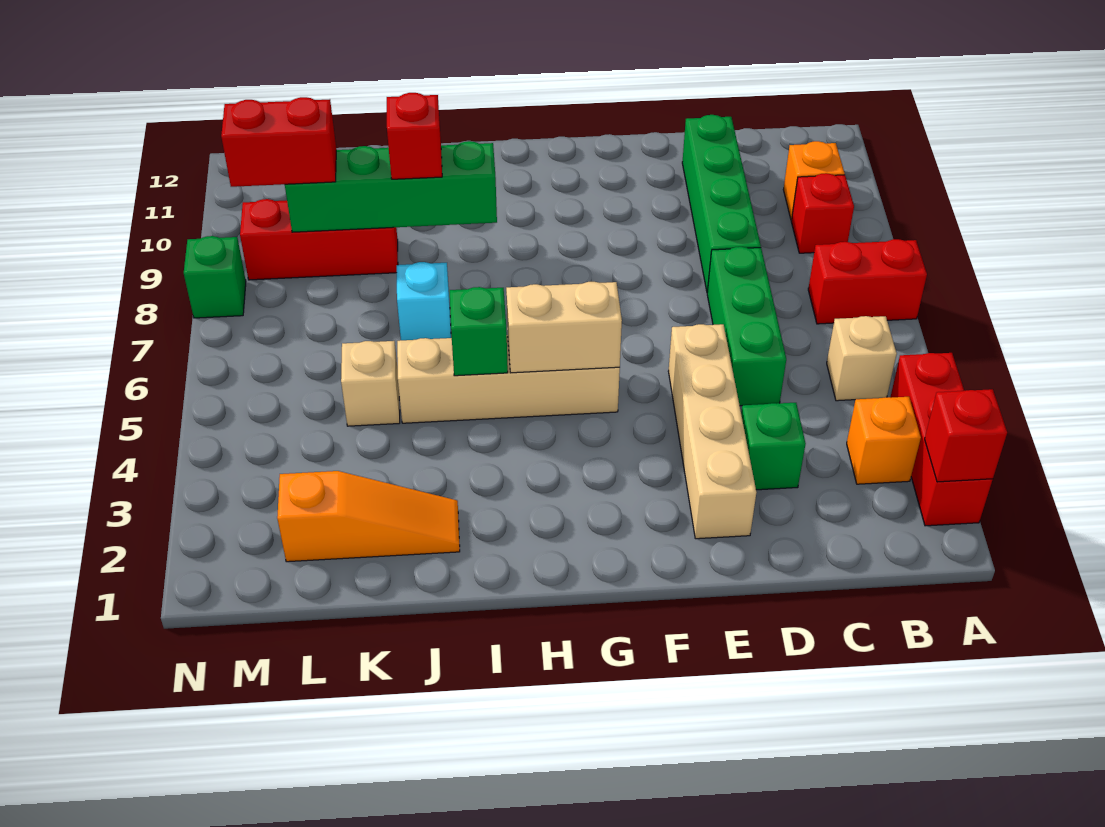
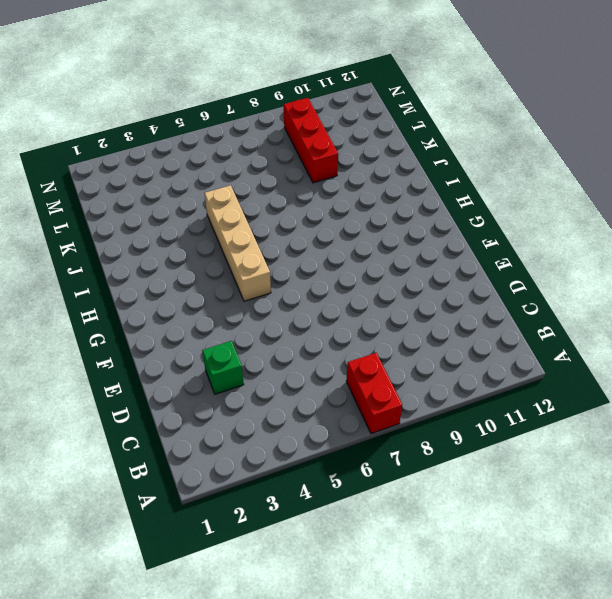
none -> red brick A2:A4 level 1
none -> orange brick B3 level 1
none -> tan brick B5 level 1

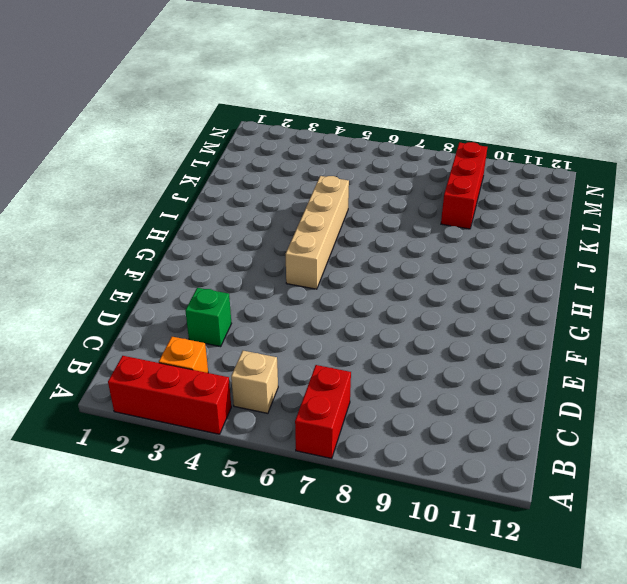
none -> red brick B9 level 1
none -> orange brick B10 level 1
none -> green brick D5:D7 level 1

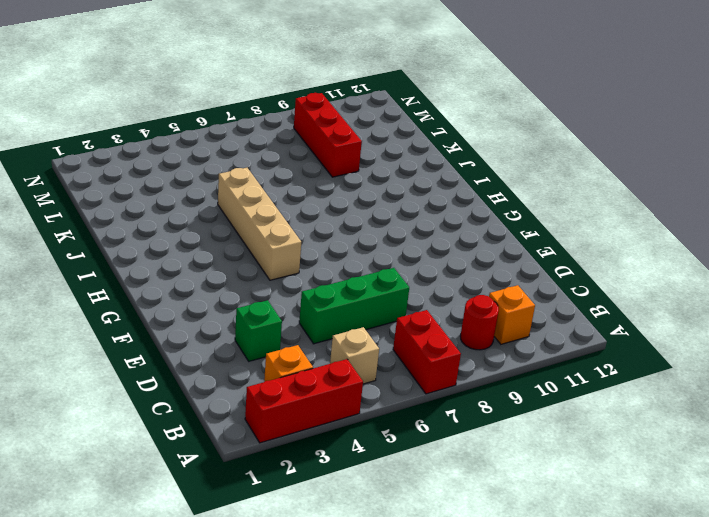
red round brick B9 level 1 -> red brick B9 level 1
none -> green brick D8:D11 level 1
none -> tan brick E2:E5 level 1
none -> orange slope J2:L2 level 1 top L

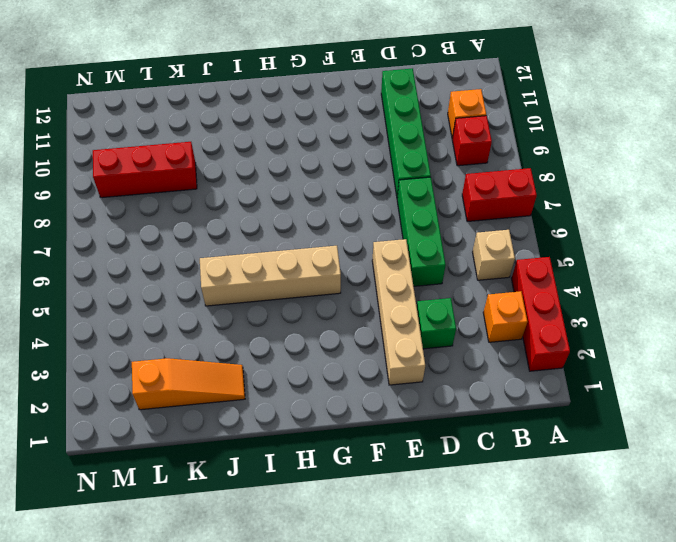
none -> cyan brick J7 level 1
none -> tan brick K5 level 1
none -> green brick N8 level 1

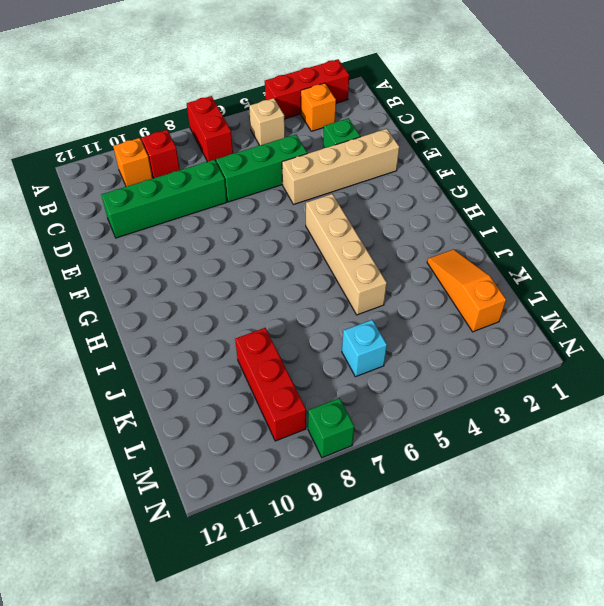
cyan brick L6 level 1 -> cyan brick J7 level 1
none -> tan brick K5 level 1
none -> red brick A2 level 2
none -> tan brick G5:H5 level 2

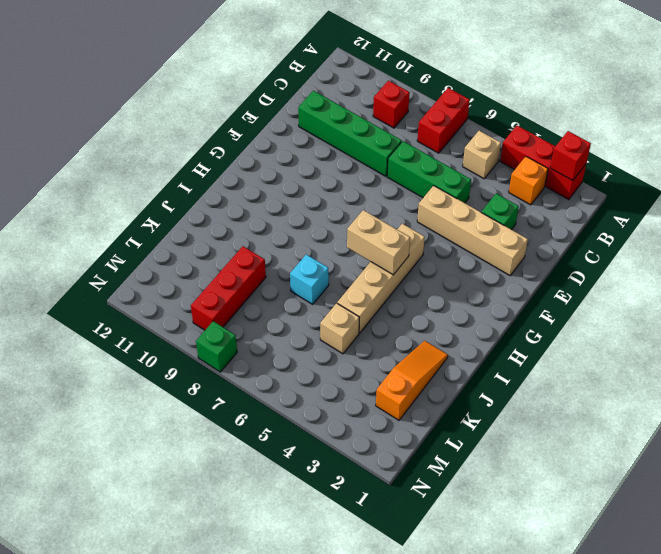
tan brick H5:H6 level 2 -> tan brick G5:H5 level 2
none -> orange brick B10 level 1
none -> green brick I5 level 2
none -> green brick I9:L9 level 2

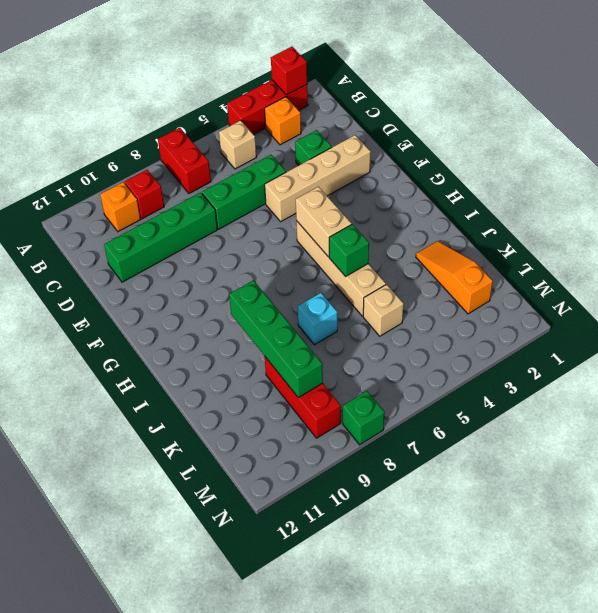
none -> red brick J9 level 3
none -> red brick L9:M9 level 3

